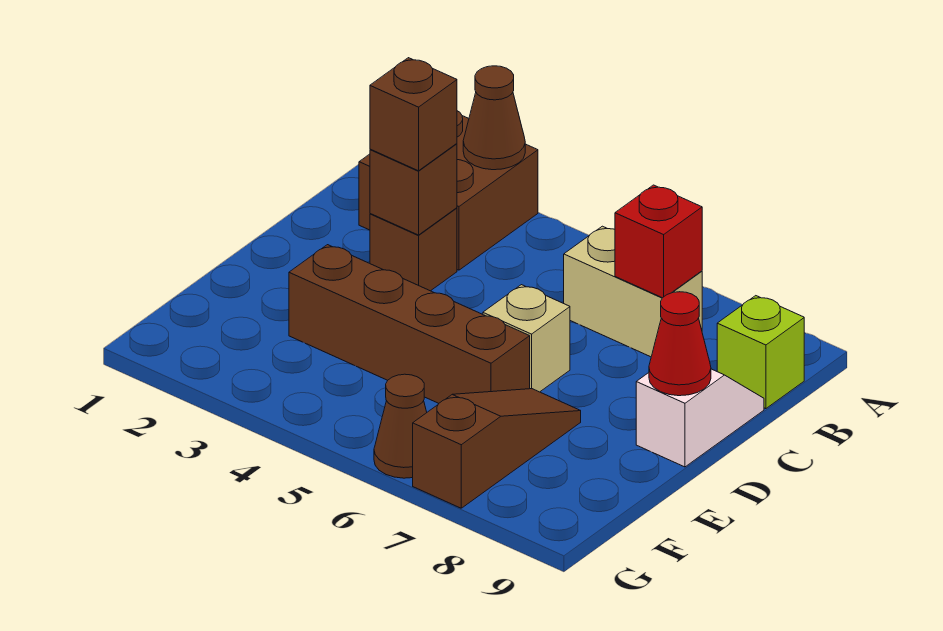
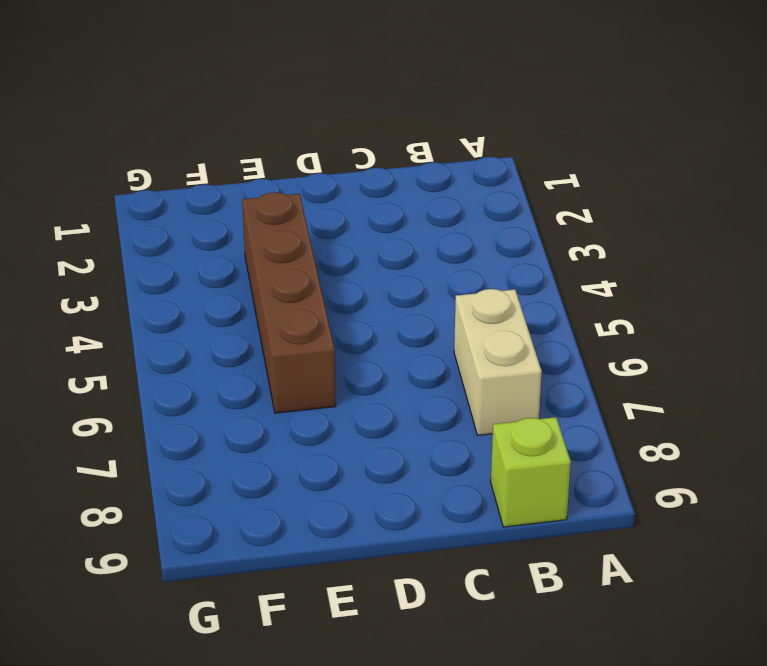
none -> brown brick A2:B3 level 1
none -> brown brick C3 level 1
none -> white slope C9:D9 level 1 top D

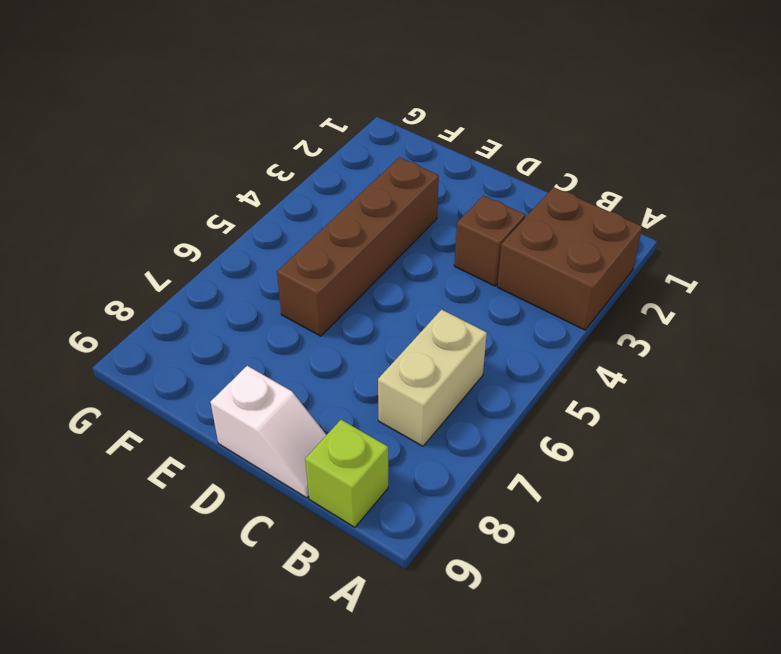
none -> tan brick D6 level 1
none -> brown slope E7:G7 level 1 top G
none -> brown cone G6 level 1

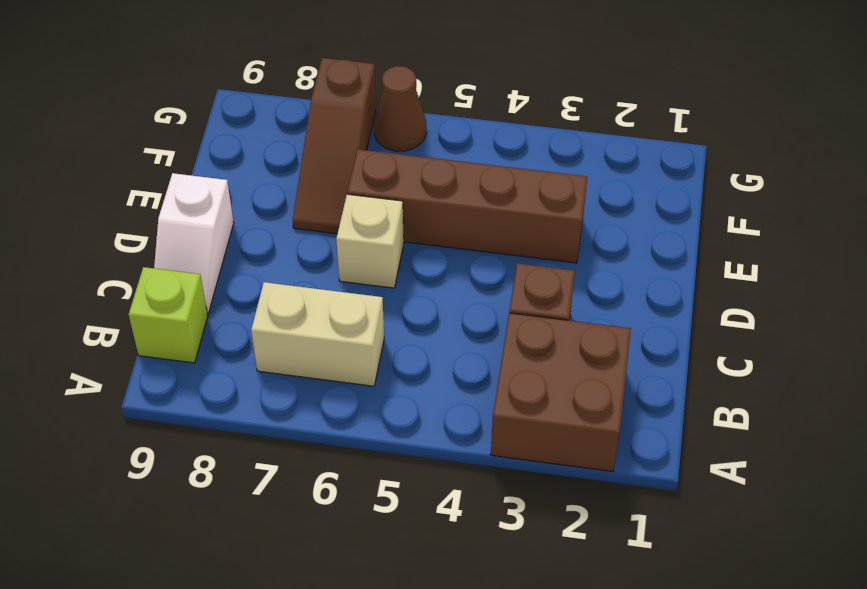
none -> brown cone A3 level 2
none -> red brick B7 level 2
none -> brown brick C3 level 2

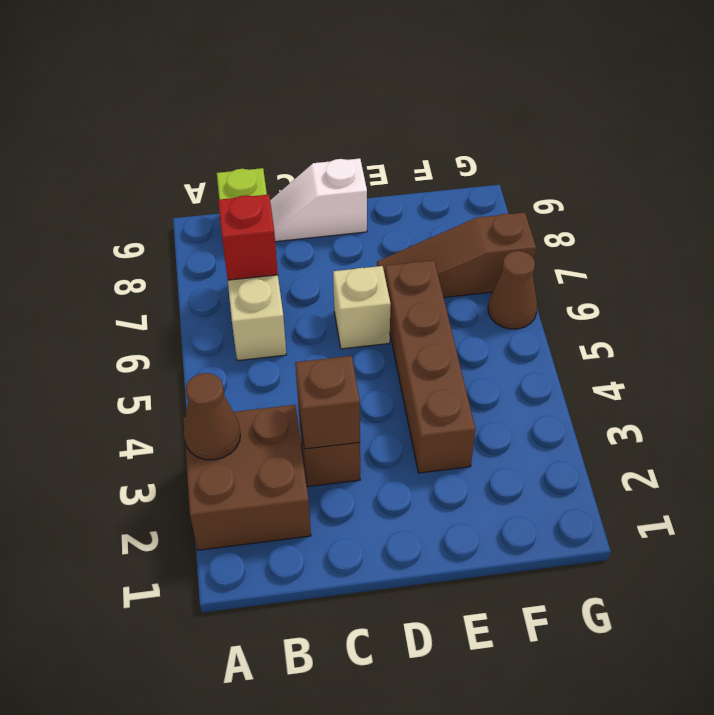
none -> red cone D9 level 2
none -> brown brick C3 level 3

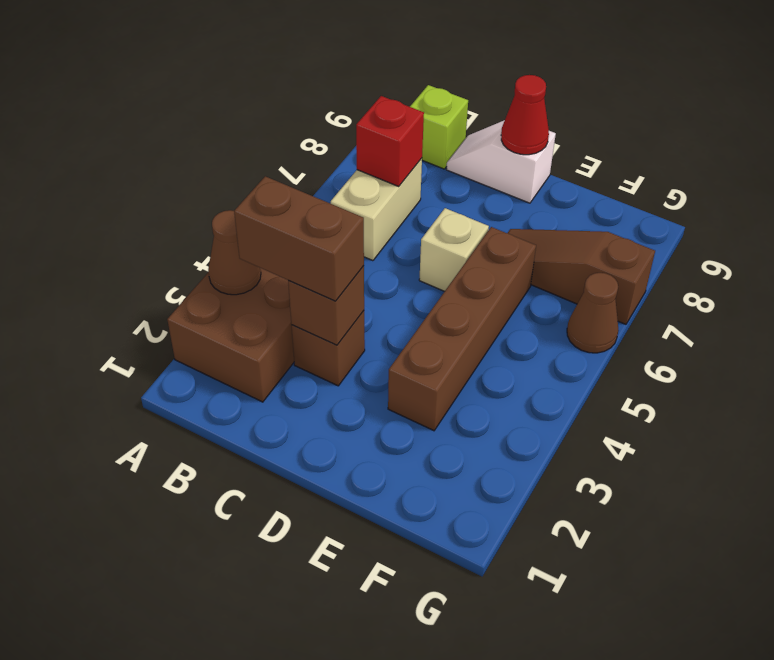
brown brick B3:C3 level 3 -> brown brick C3 level 3

